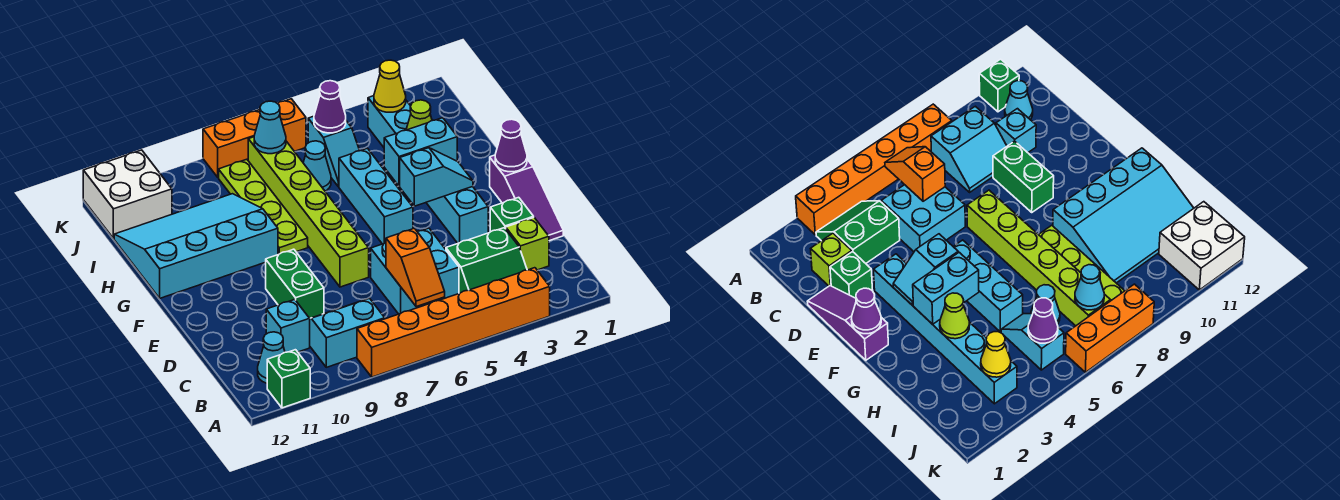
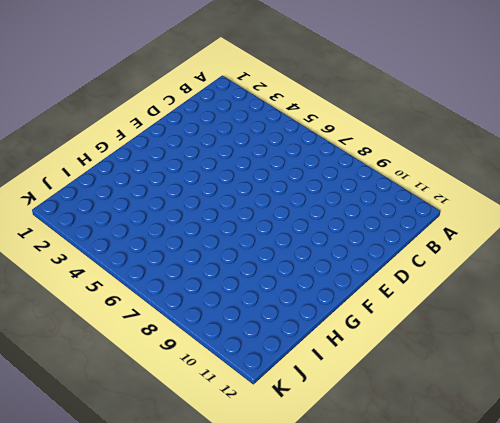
none -> orange brick A3:A8 level 1
none -> green brick A11 level 1
none -> green slope B3:C4 level 1 top C

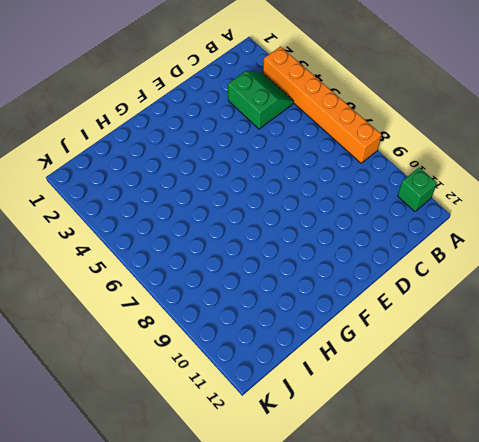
none -> cyan slope B8:C9 level 1 top B
none -> cyan cone B11 level 1
none -> lime brick C2 level 1

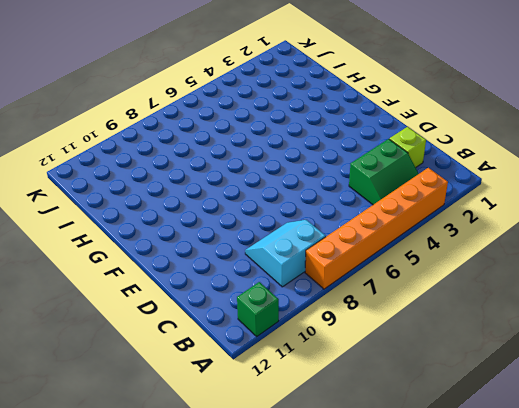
none -> cyan cone B11 level 1
none -> cyan brick C5:D6 level 1
none -> cyan brick C10 level 1

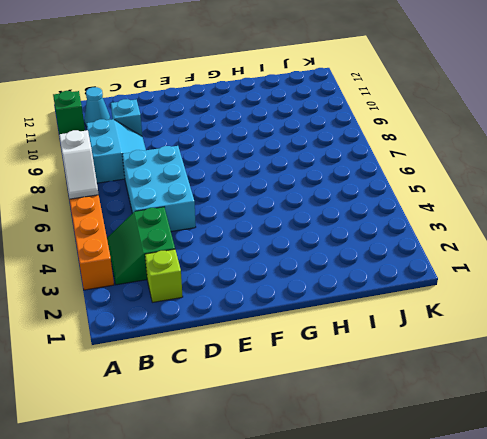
white slope A6:A7 level 2 top 7 -> none
cyan brick C5:D7 level 1 -> cyan brick C5:D6 level 1
none -> purple slope D1:F1 level 1 top F
none -> green brick D2 level 1
none -> green brick D9:E9 level 1

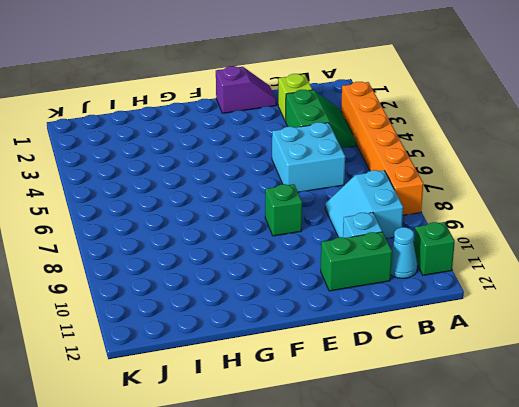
green brick C11:D11 level 1 -> green brick D9:E9 level 1
purple slope D1:E1 level 1 top E -> purple slope D1:F1 level 1 top F
green brick E8 level 1 -> green brick D2 level 1
none -> cyan brick E3:J3 level 1
none -> lime brick E7:J7 level 1
none -> cyan brick F5:H5 level 1

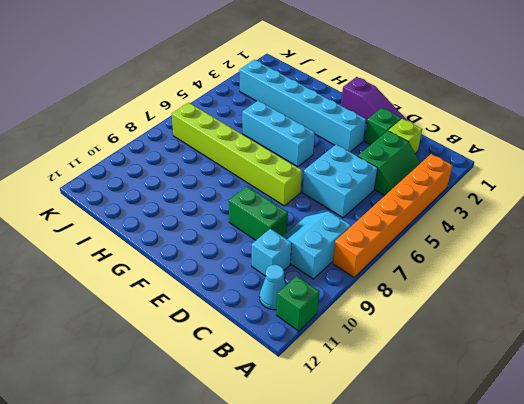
none -> lime plate G8:J8 level 1
none -> cyan slope G9:I12 level 1 top G
none -> cyan slope I5:J5 level 1 top J

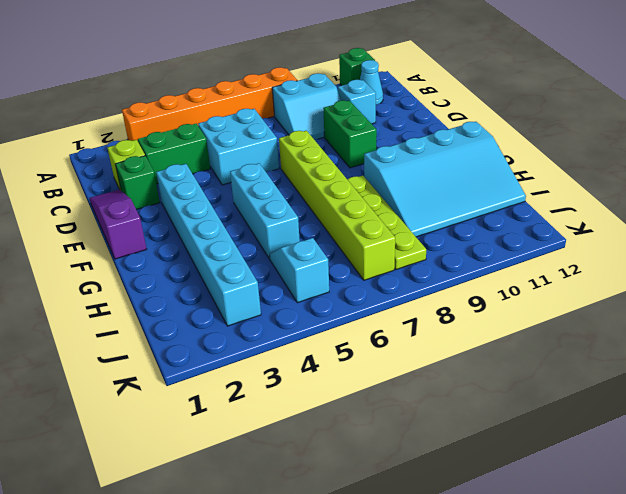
none -> cyan cone I6 level 1
none -> white brick J11:K12 level 1
none -> orange brick K6:K8 level 1

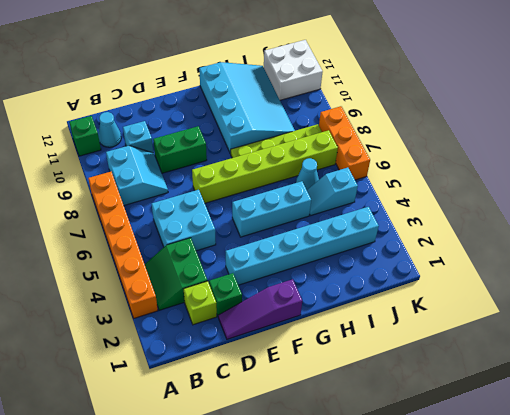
none -> orange slope B6:C6 level 2 top C
none -> purple cone F1 level 2
none -> cyan slope F3:F4 level 2 top 4

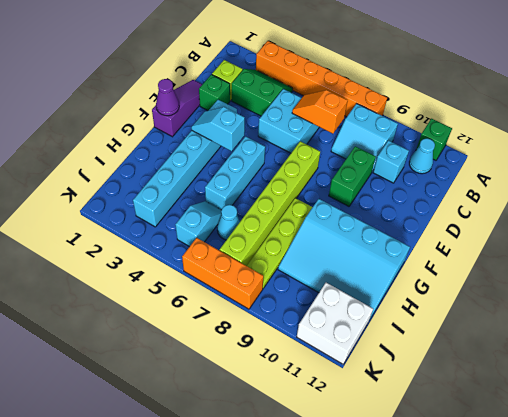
orange slope C6:C7 level 2 top 7 -> orange slope B6:C6 level 2 top C
none -> cyan brick G3:G4 level 2
none -> lime cone H3 level 2
none -> yellow cone J3 level 2

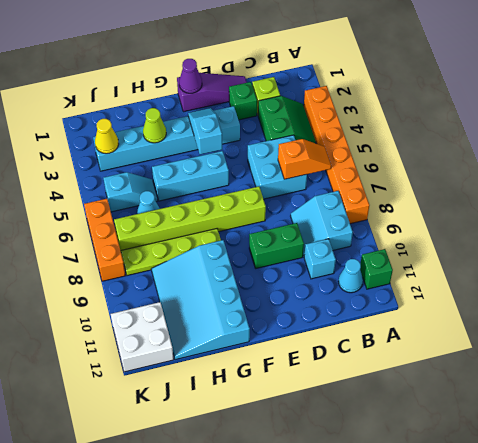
none -> cyan brick G3:G4 level 2
none -> purple cone J5 level 2
none -> cyan cone J7 level 2

